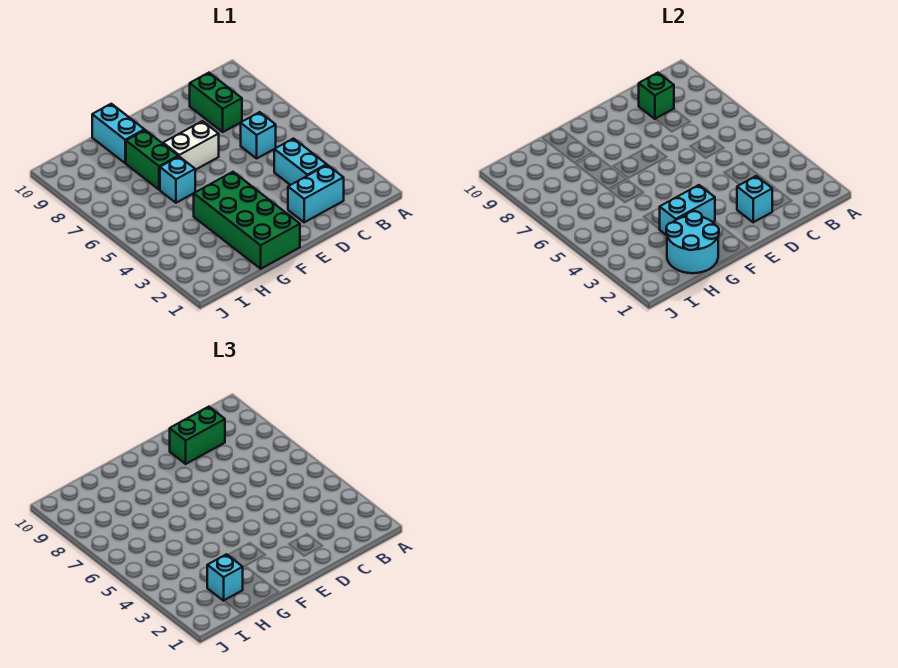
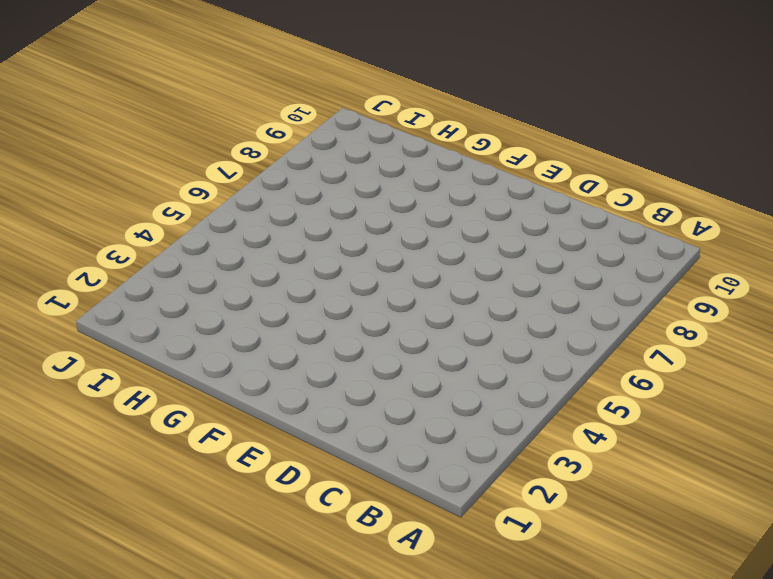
none -> cyan brick C2:D2 level 1
none -> cyan brick C3:C4 level 1
none -> cyan brick C6 level 1

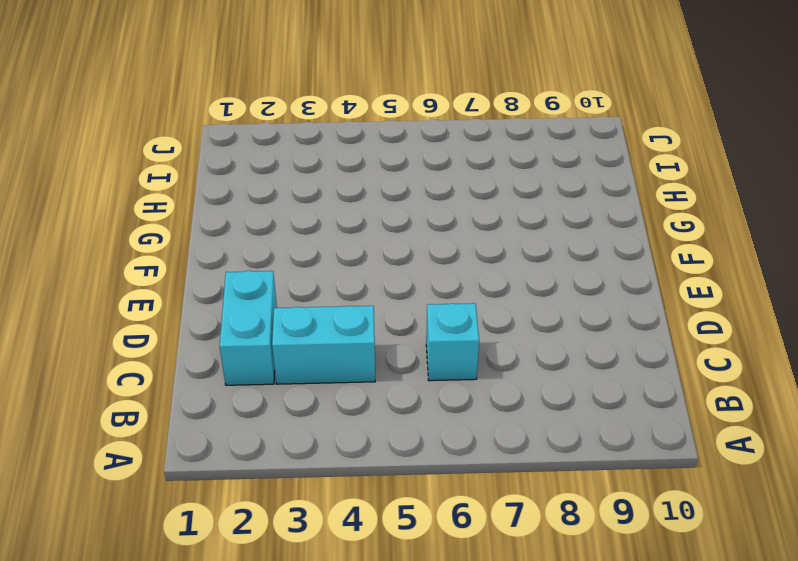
none -> green brick C8:C9 level 1
none -> white brick E7:F7 level 1
none -> green brick F1:G4 level 1

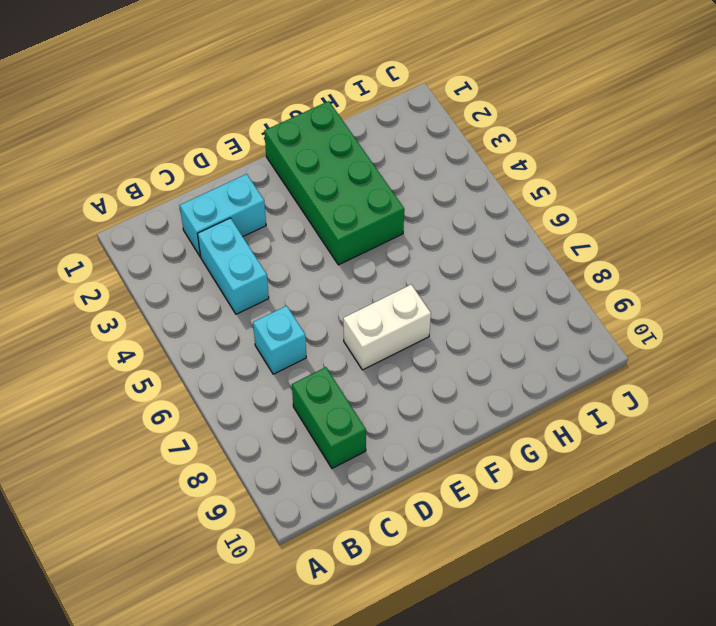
none -> cyan brick G6 level 1
none -> green brick G7:G8 level 1
none -> cyan brick G9:G10 level 1

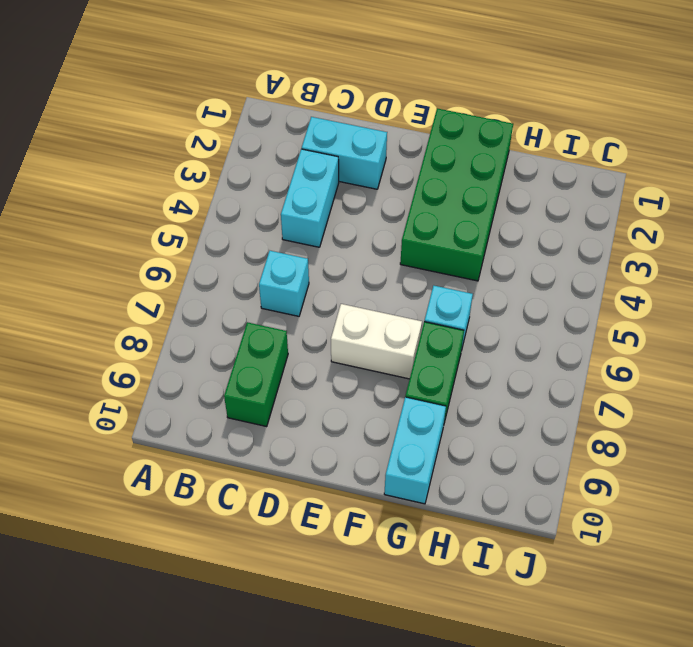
none -> green brick C9 level 2
none -> cyan brick D2 level 2
none -> cyan brick F3:G3 level 2

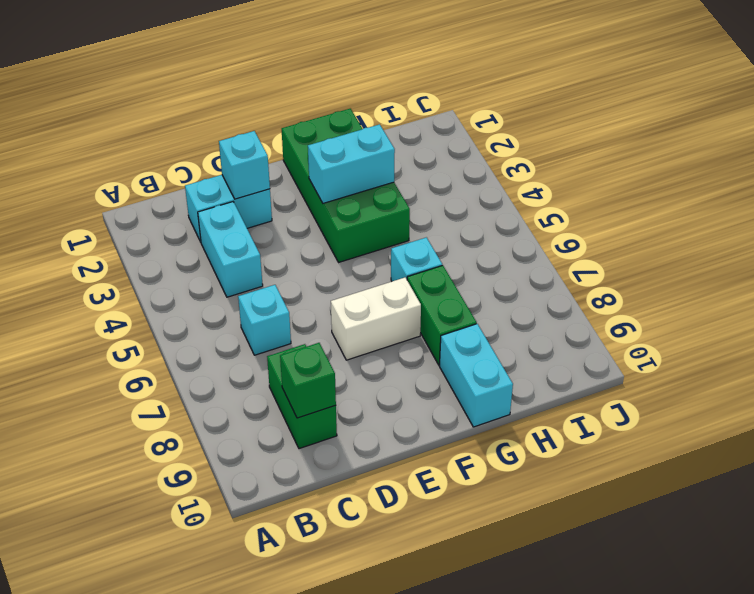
none -> cyan round brick G1:H2 level 2
none -> green brick C9:D9 level 3
none -> cyan brick H2 level 3

